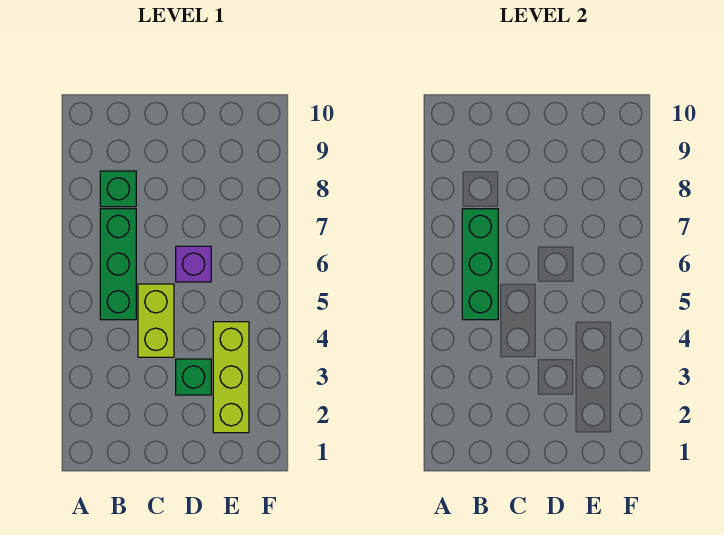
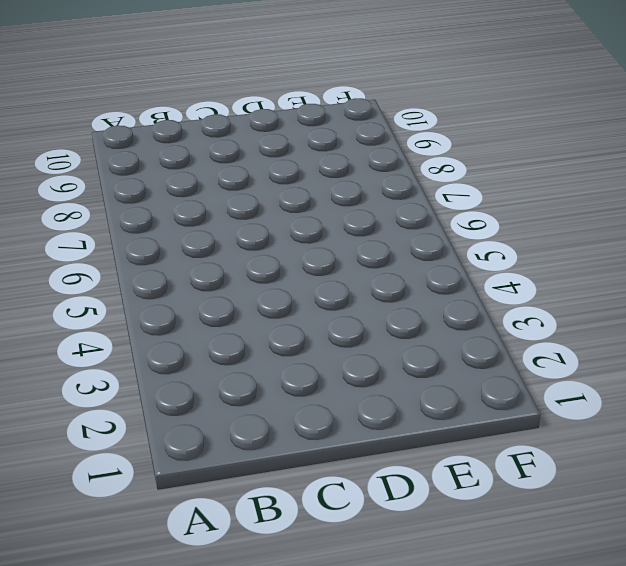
none -> green brick B5:B7 level 1
none -> green brick B8 level 1

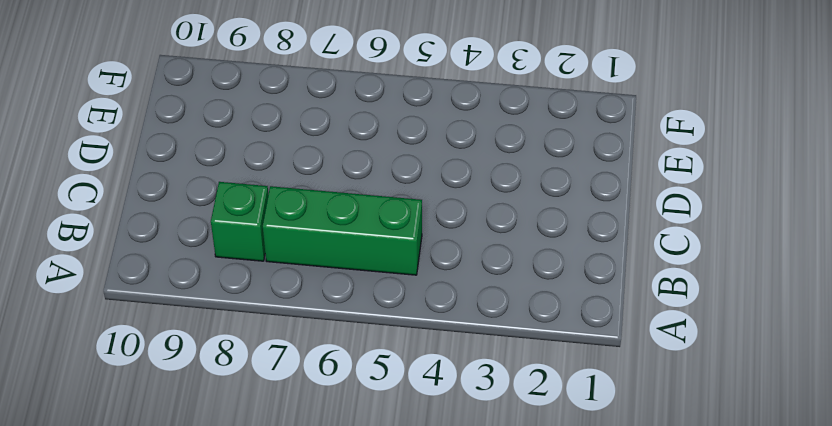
none -> lime brick C4:C5 level 1
none -> green brick D3 level 1

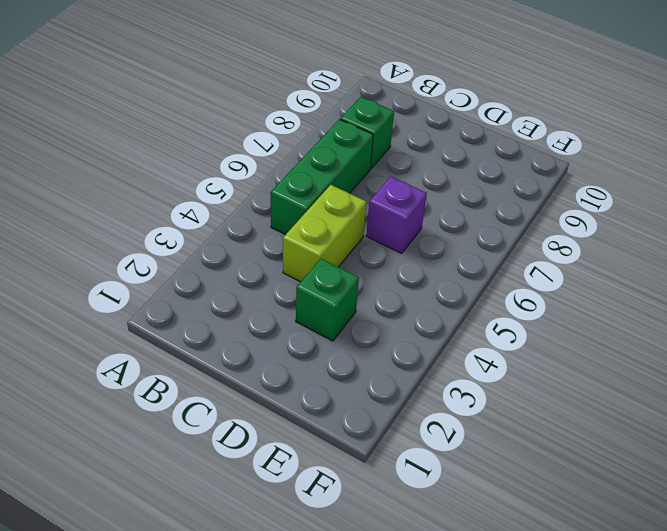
none -> lime brick E2:E4 level 1
none -> green brick B5:B7 level 2

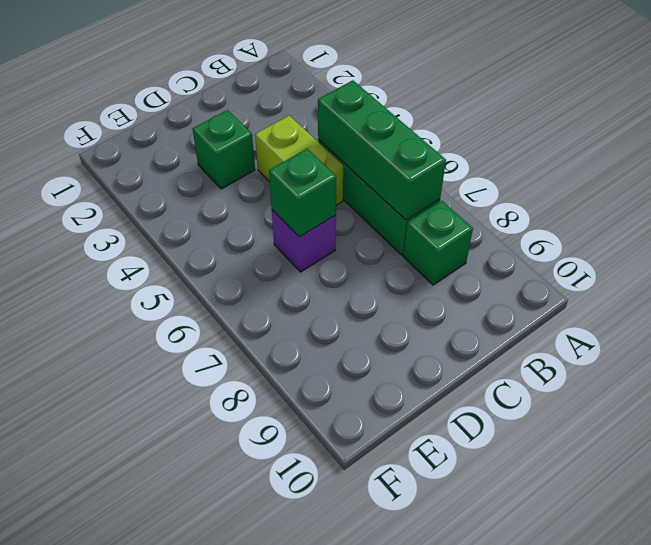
green brick D6 level 2 -> none
none -> lime brick E2:E4 level 1

